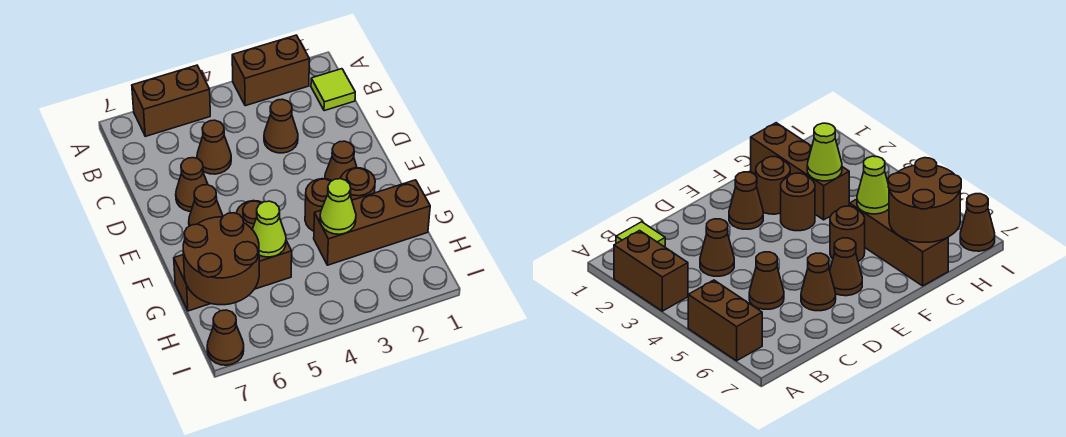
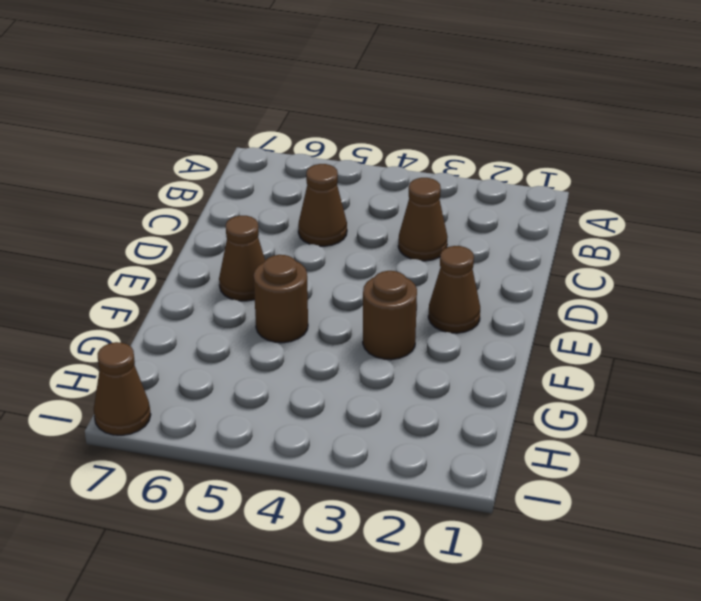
none -> brown brick A2:A3 level 1
none -> brown brick A5:A6 level 1
none -> lime tile B1 level 1

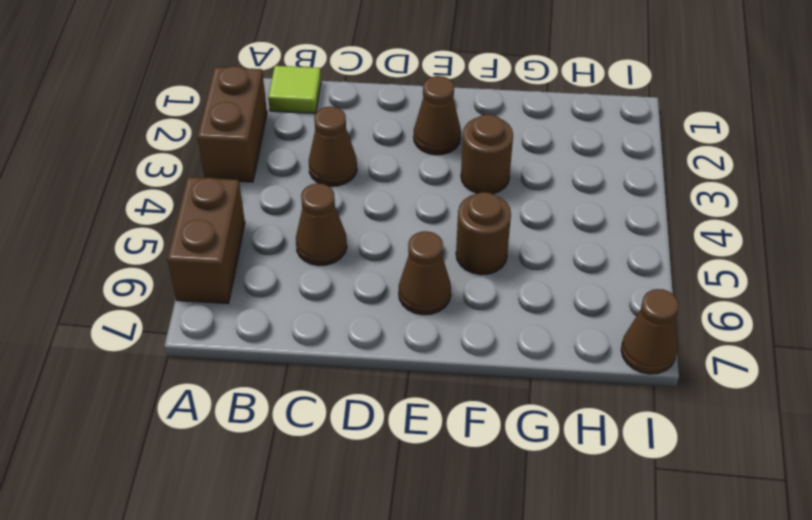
none -> brown cone D6 level 1
none -> brown round brick F2 level 1
none -> brown brick G1:G3 level 1

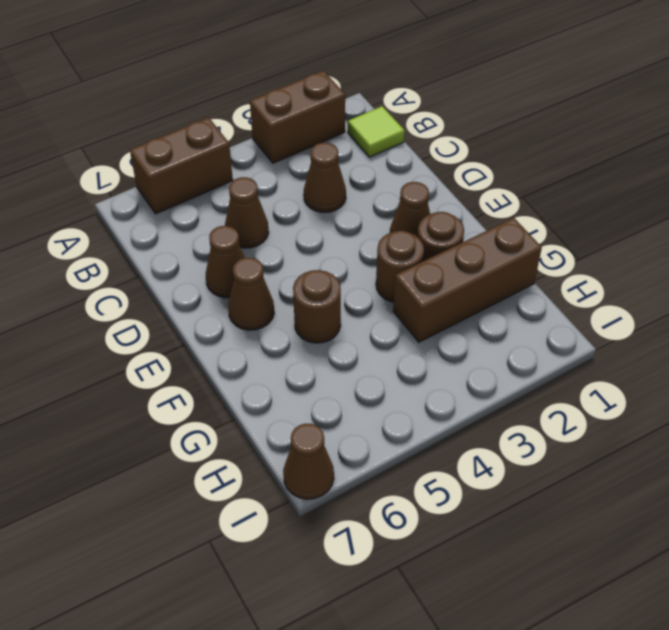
none -> brown brick G5:G7 level 1
none -> lime cone G3 level 2
none -> lime cone G5 level 2

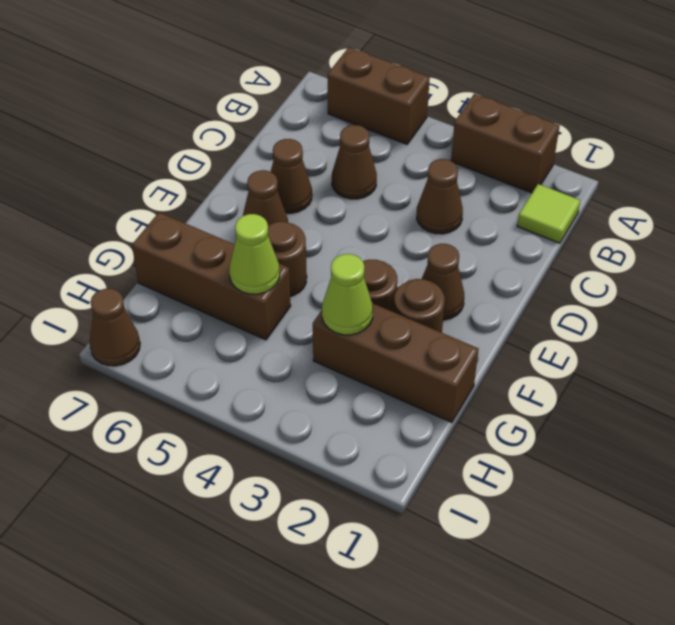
none -> brown round brick G6:H7 level 2

